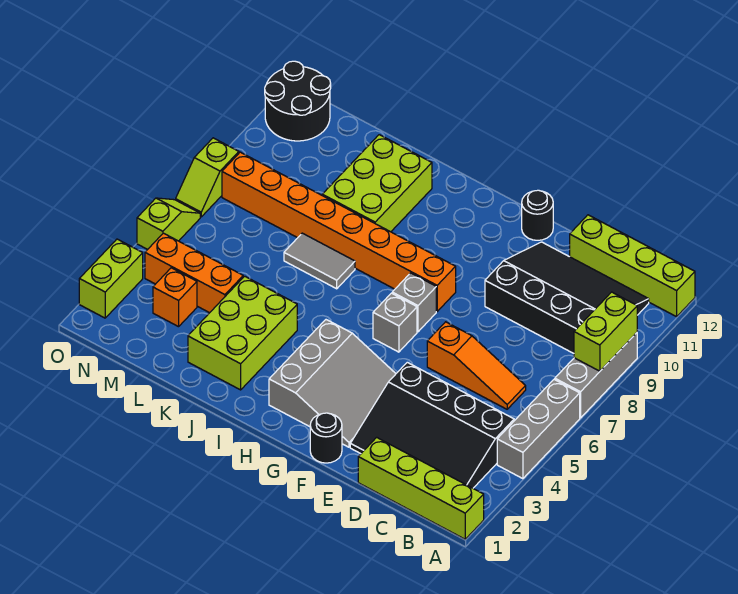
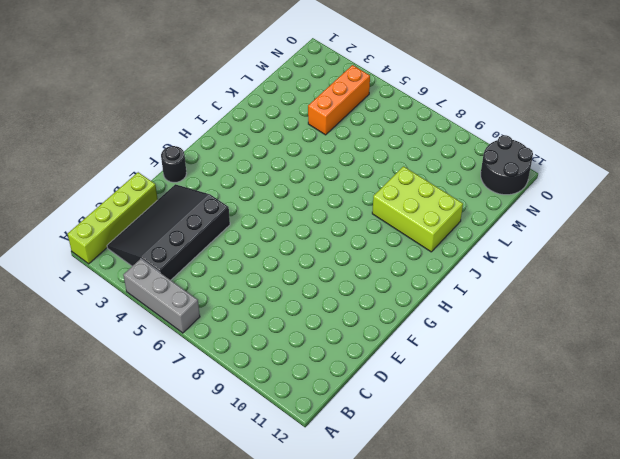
none -> grey brick A7:A9 level 1
none -> lime brick A12:D12 level 1
none -> black slope B9:E11 level 1 top 9

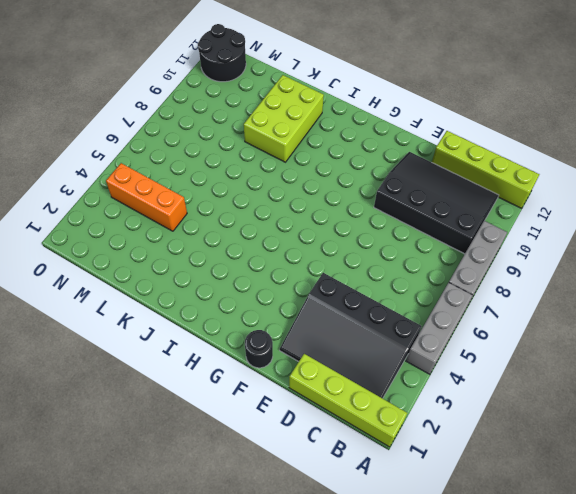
none -> orange slope C6:E6 level 1 top E
none -> grey slope F2:H4 level 1 top H
none -> black round brick F12 level 1

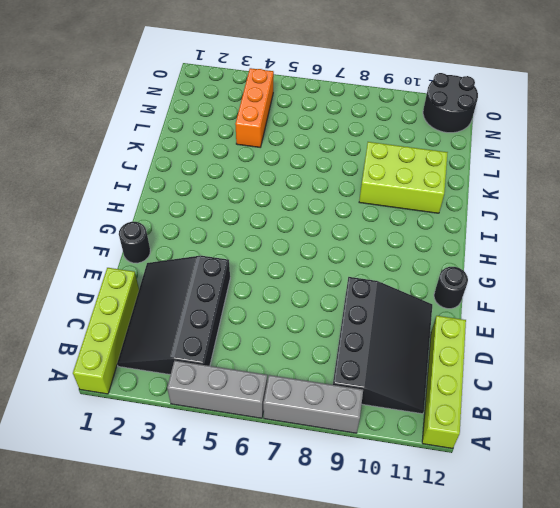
none -> orange slope C6:E6 level 1 top E
none -> grey slope F2:H4 level 1 top H
none -> grey brick G6 level 1

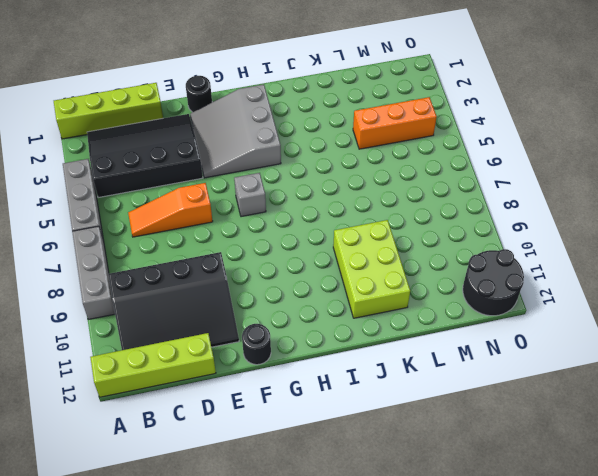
none -> grey brick G7 level 1
none -> orange brick G8:N8 level 1
none -> lime brick J2:K4 level 1

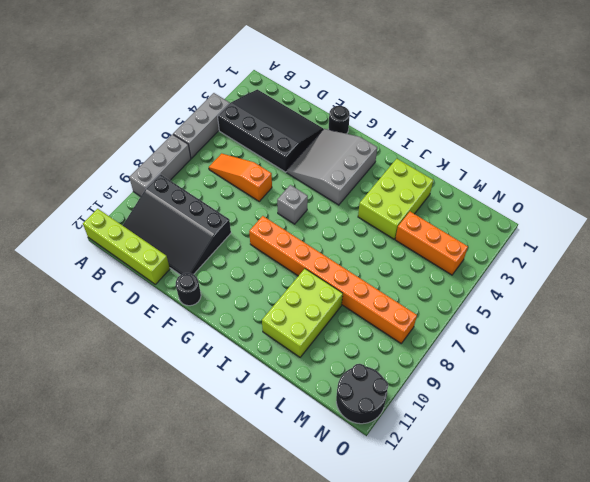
none -> lime brick A1:D1 level 1
none -> grey brick G7 level 1
none -> grey tile J7:K7 level 1

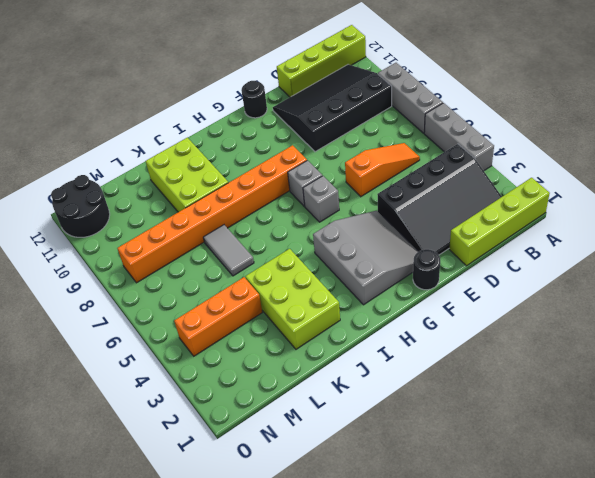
grey tile K6:K7 level 1 -> grey tile J7:K7 level 1
none -> orange brick M3 level 1
none -> lime brick O2:O3 level 1
none -> lime slope O5:O6 level 1 top 5

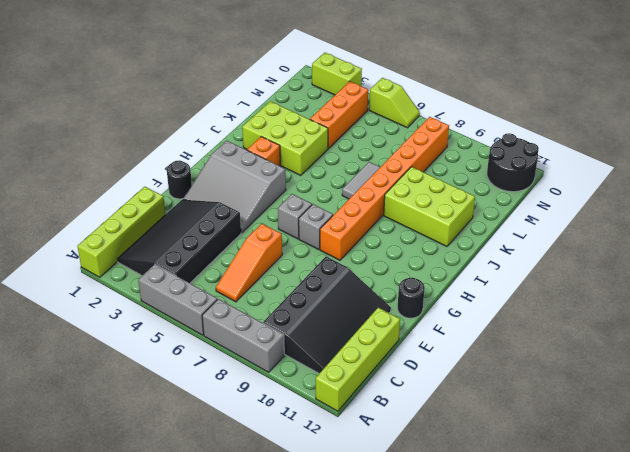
orange brick I3 level 1 -> orange brick M3 level 1
none -> lime slope O7:O8 level 1 top 8
none -> lime brick A8:A9 level 2

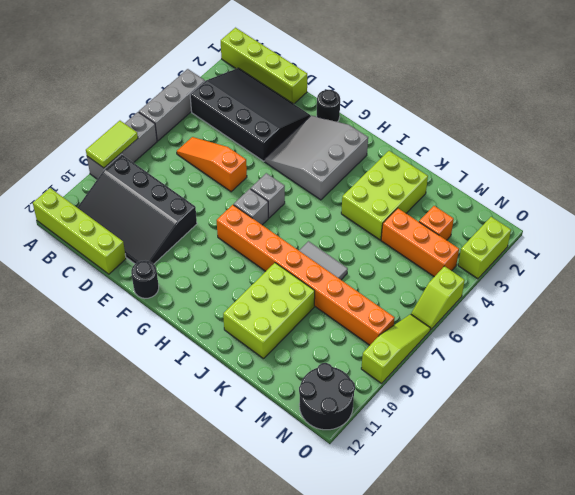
lime tile A8:A9 level 2 -> lime brick A8:A9 level 2
lime slope O7:O9 level 1 top 9 -> lime slope O7:O8 level 1 top 8

